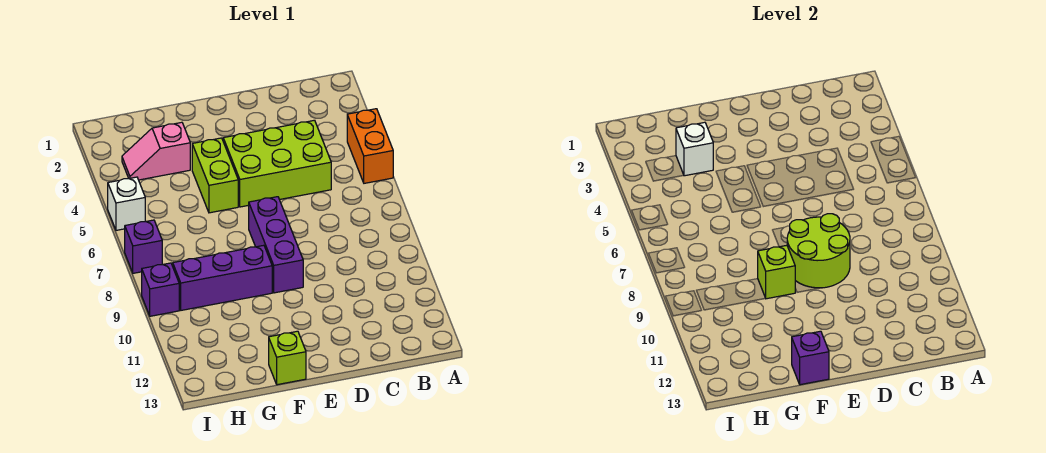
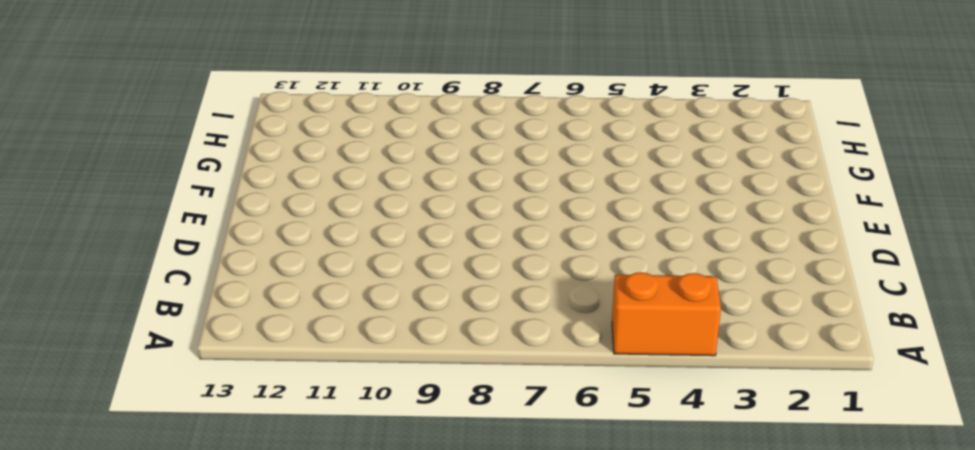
none -> lime brick C4:E5 level 1
none -> purple brick E7:E9 level 1
none -> lime brick F4:F5 level 1

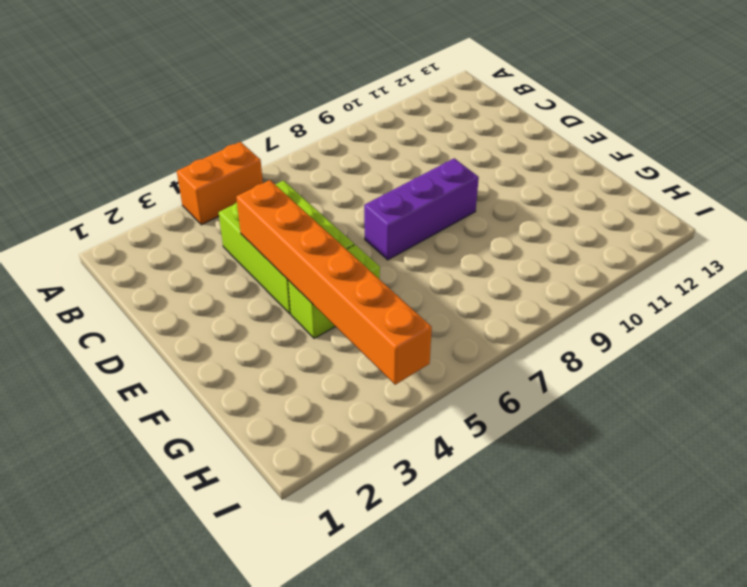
orange brick D4:I4 level 2 -> none
none -> purple brick F9:H9 level 1
none -> lime brick F13 level 1
none -> pink slope G3:H3 level 1 top G

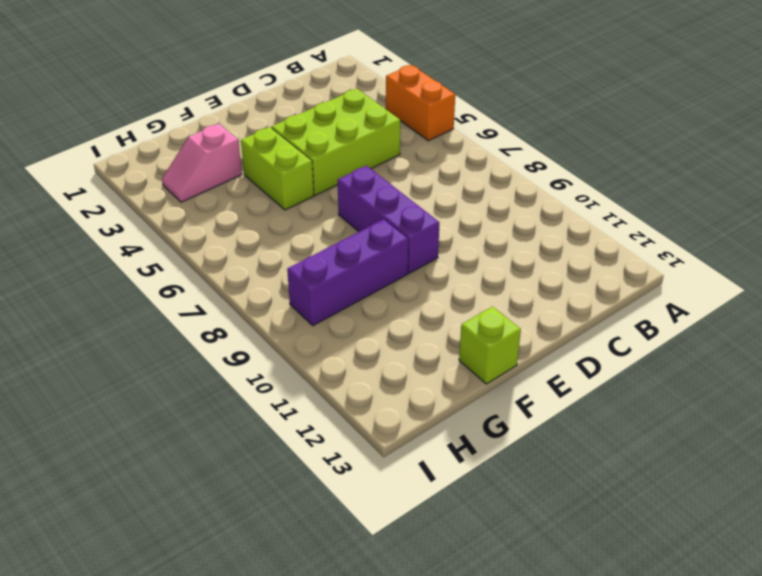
none -> white brick I5 level 1
none -> purple brick I7 level 1
none -> purple brick I9 level 1

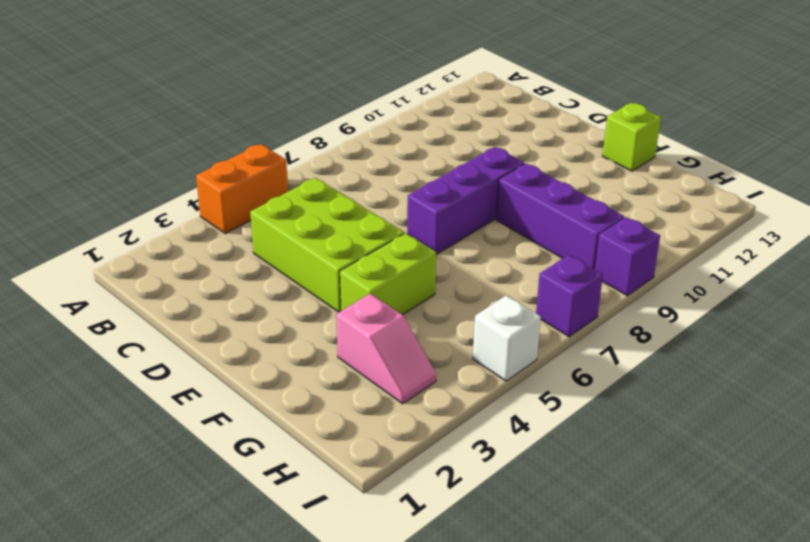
none -> lime round brick D8:E9 level 2
none -> lime brick F9 level 2
none -> purple brick F13 level 2

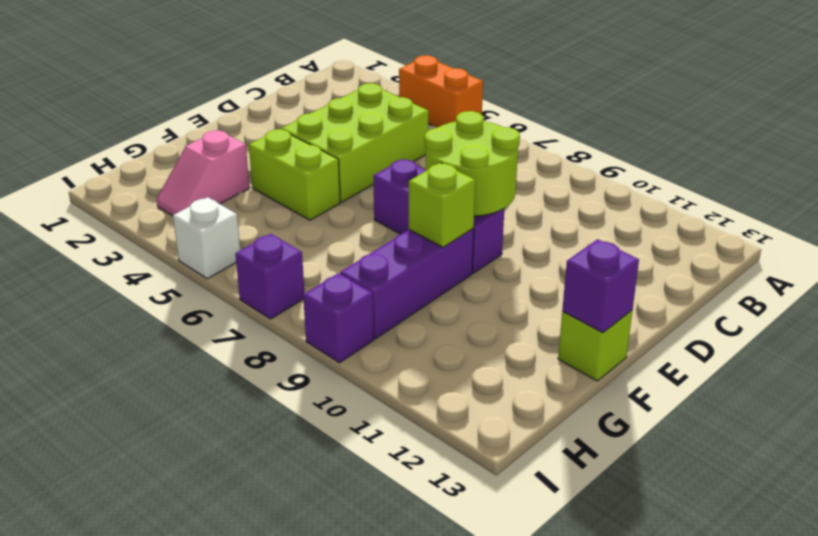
none -> white brick G3 level 2

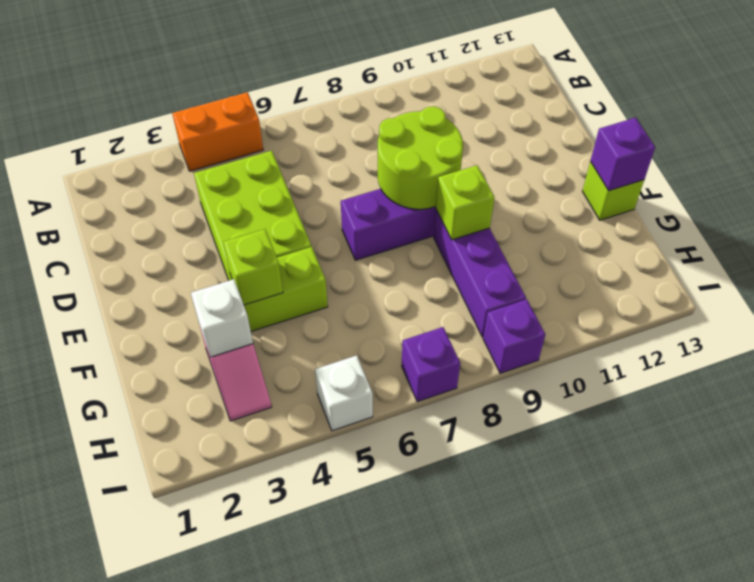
lime brick F4 level 2 -> none

